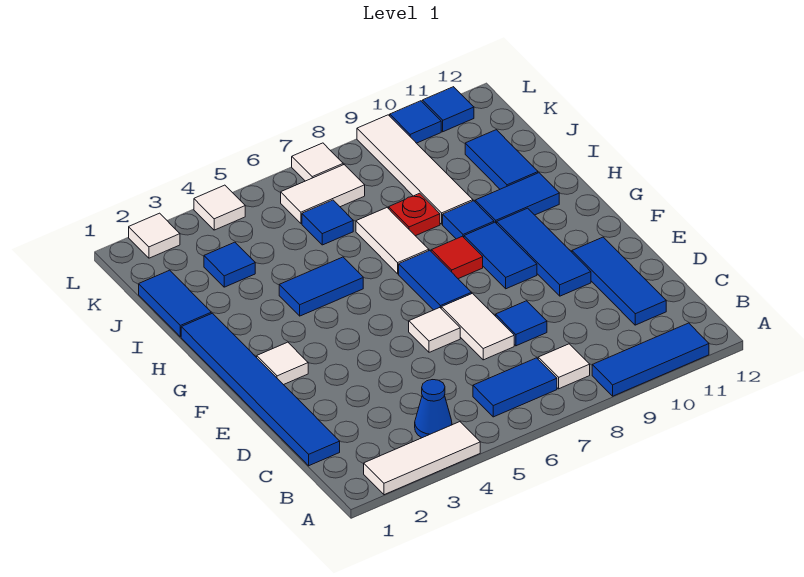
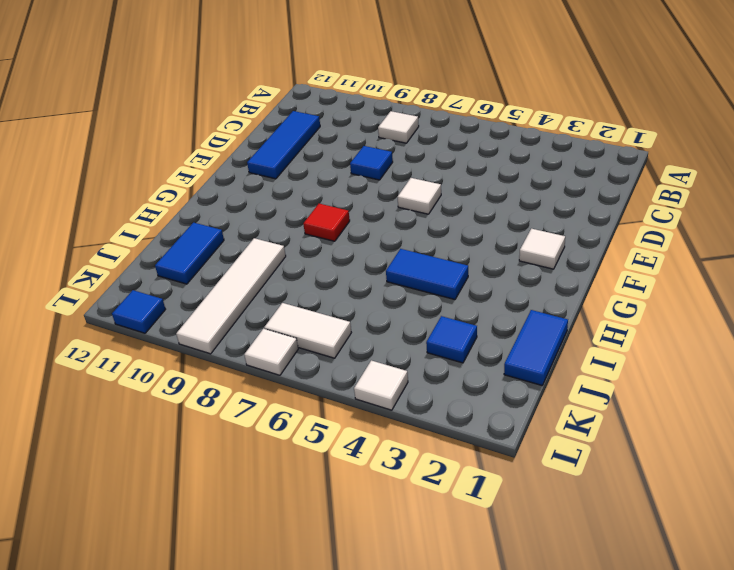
none -> white tile A2:A4 level 1
none -> blue tile A9:A11 level 1
none -> blue cone B4 level 1
none -> blue tile B6:B7 level 1

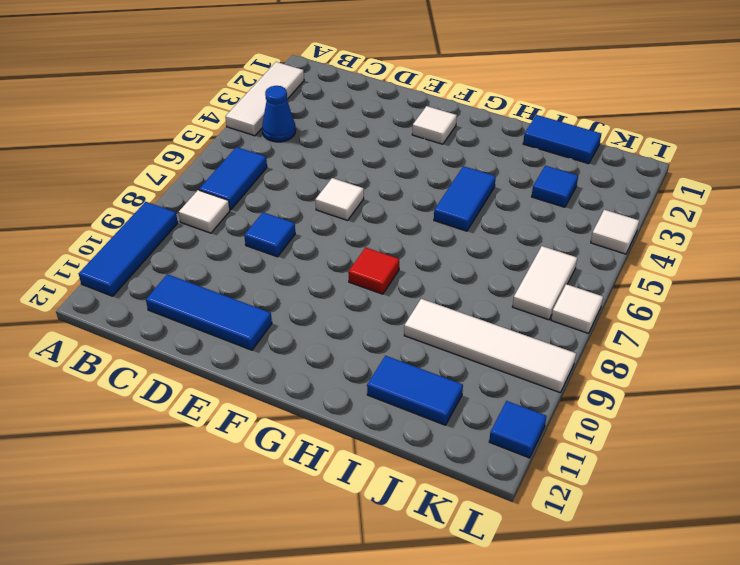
none -> blue tile C1:H1 level 1
none -> white tile D7:E7 level 1
none -> blue tile E10:G10 level 1
none -> blue tile F7:G7 level 1

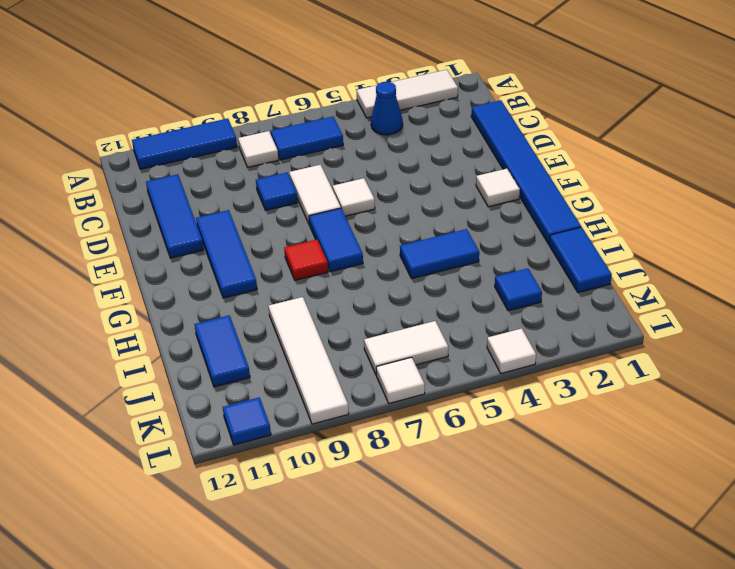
none -> blue tile F9:G9 level 1
none -> white tile H7:I7 level 1
none -> blue tile H9 level 1
none -> blue tile H10:H11 level 1

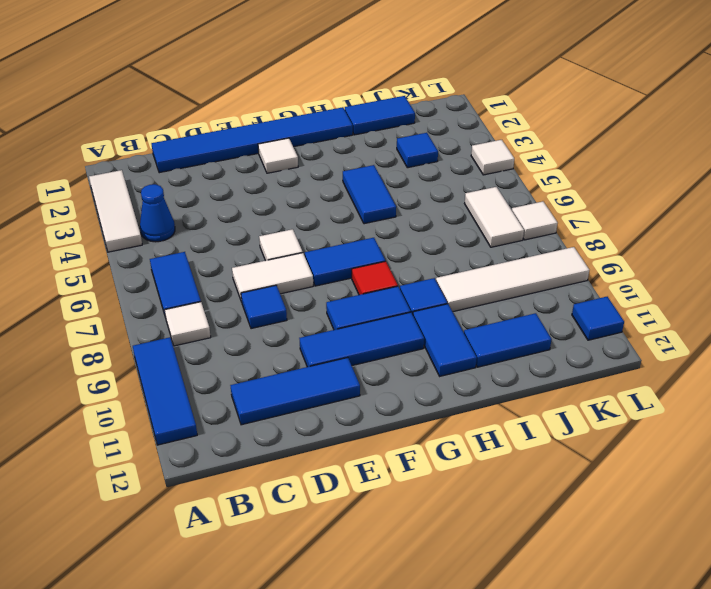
none -> white tile H7:I7 level 1
none -> red plate I8 level 1
none -> blue tile J6 level 1
none -> white tile L2 level 1

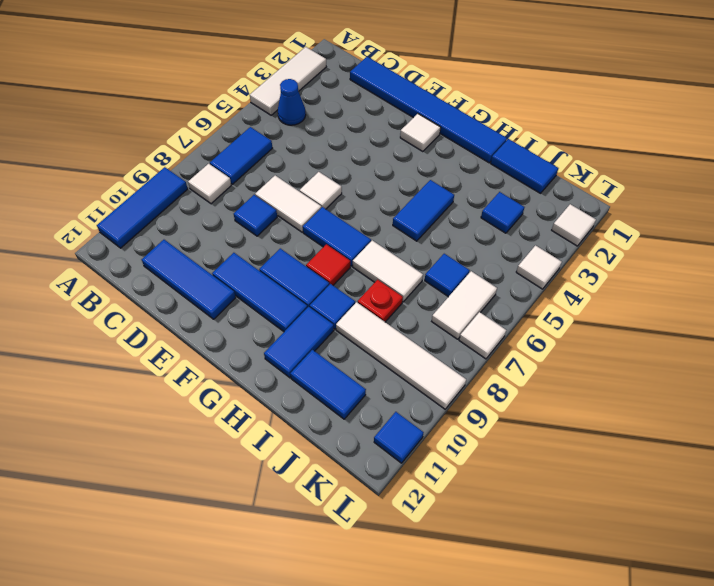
none -> blue tile L10 level 1

